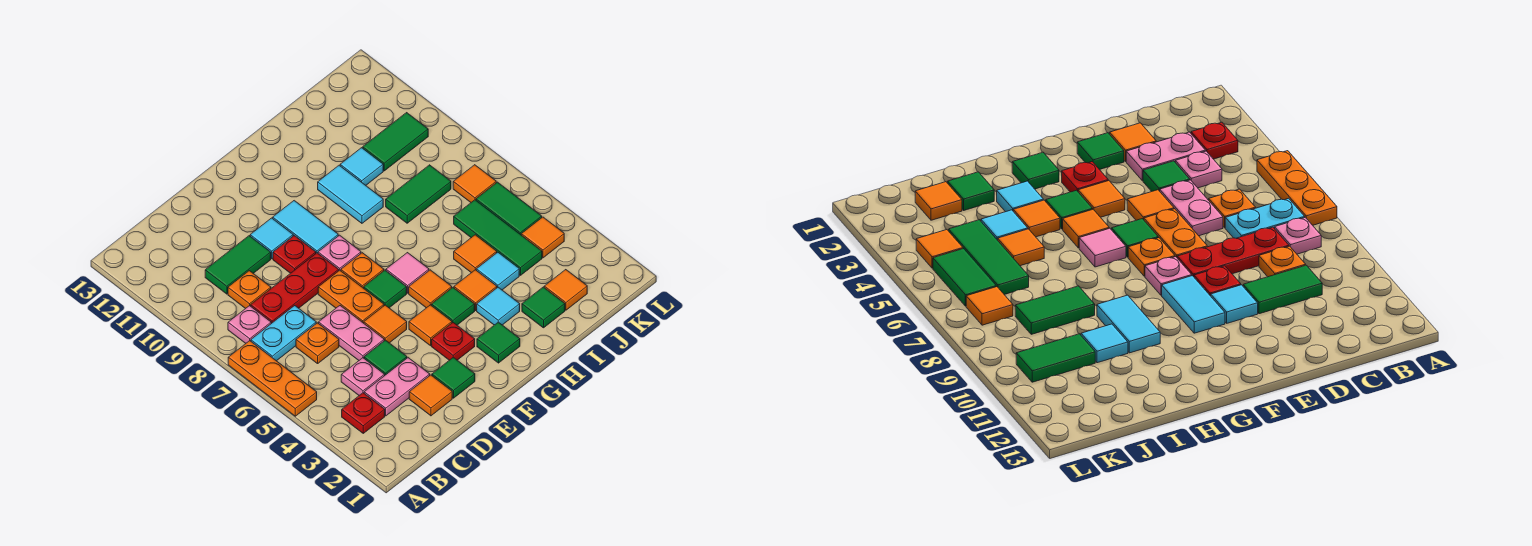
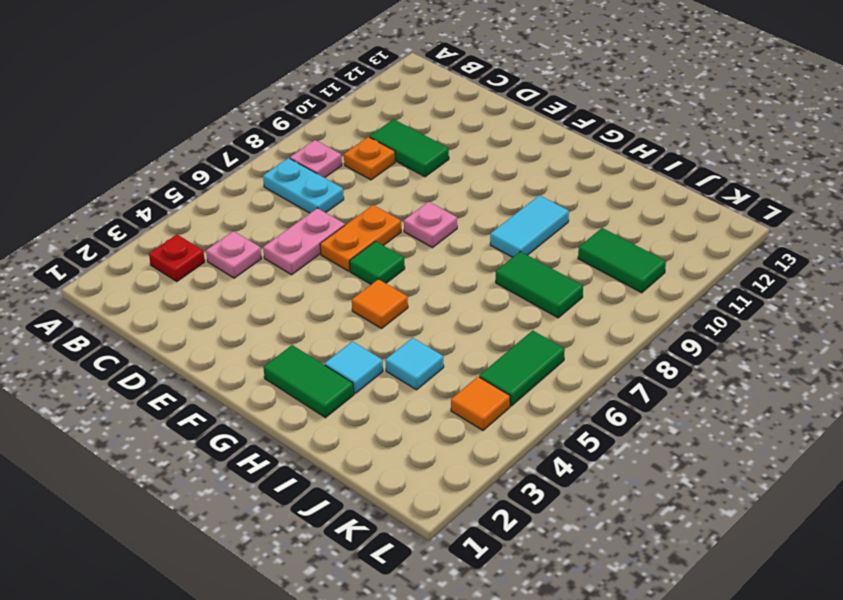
green tile G2:H2 level 1 -> green tile G2 level 1
none -> orange plate A5:A7 level 1
none -> pink plate C3:D3 level 1
none -> orange plate C6 level 1
none -> red plate C8:E8 level 1

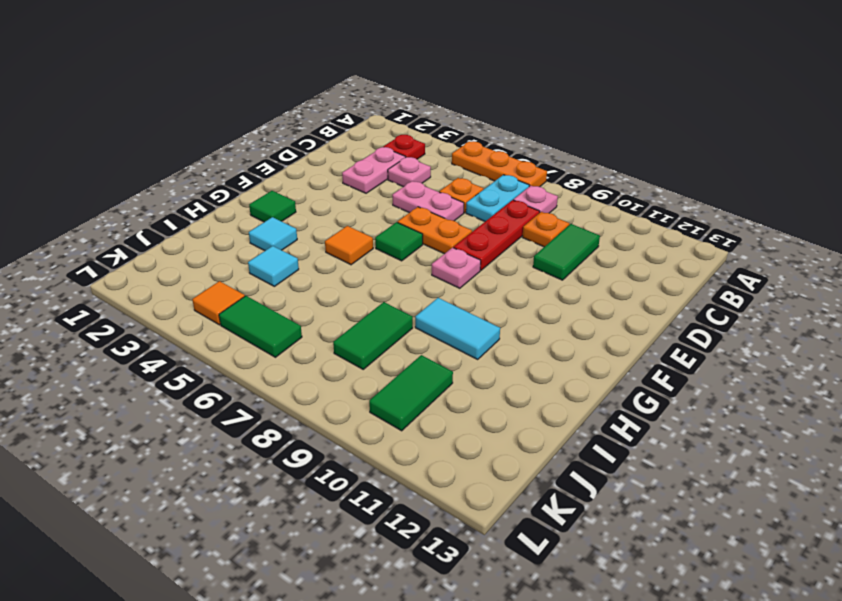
none -> orange tile D2 level 1
none -> green tile D4 level 1
none -> green tile E2 level 1
none -> orange tile E5 level 1

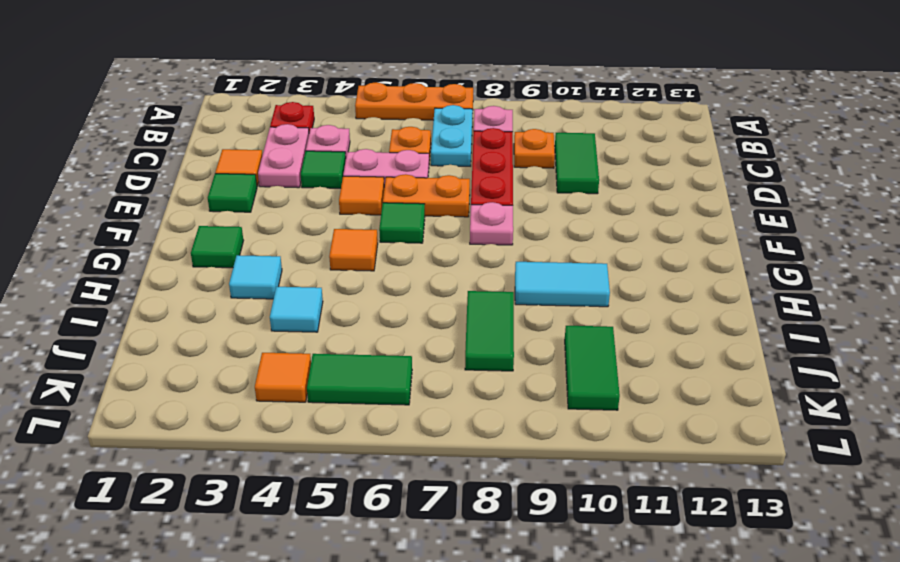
none -> red plate E9 level 1
none -> cyan tile E10 level 1
none -> red plate F3 level 1
none -> orange tile F4 level 1

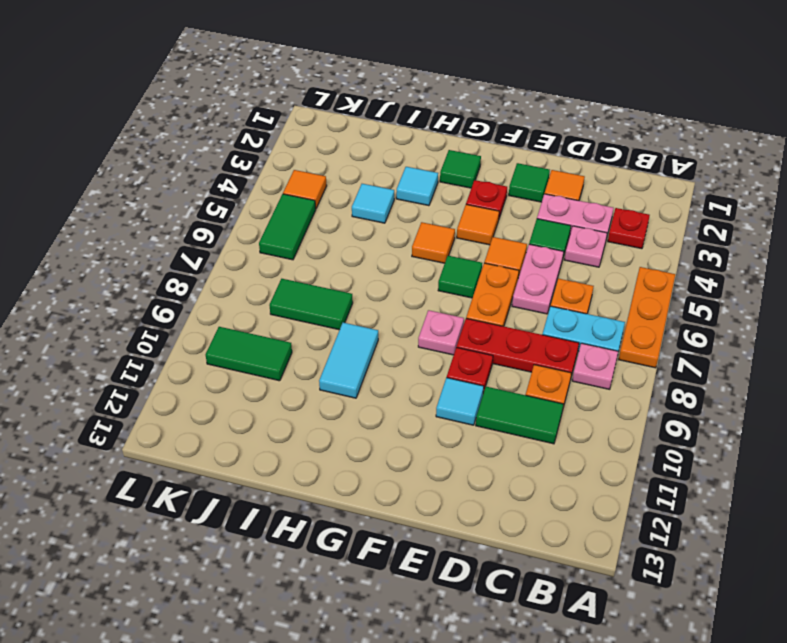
none -> orange plate F7 level 1
none -> cyan tile F9:F10 level 1
none -> green tile G4 level 1
none -> pink tile G6 level 1

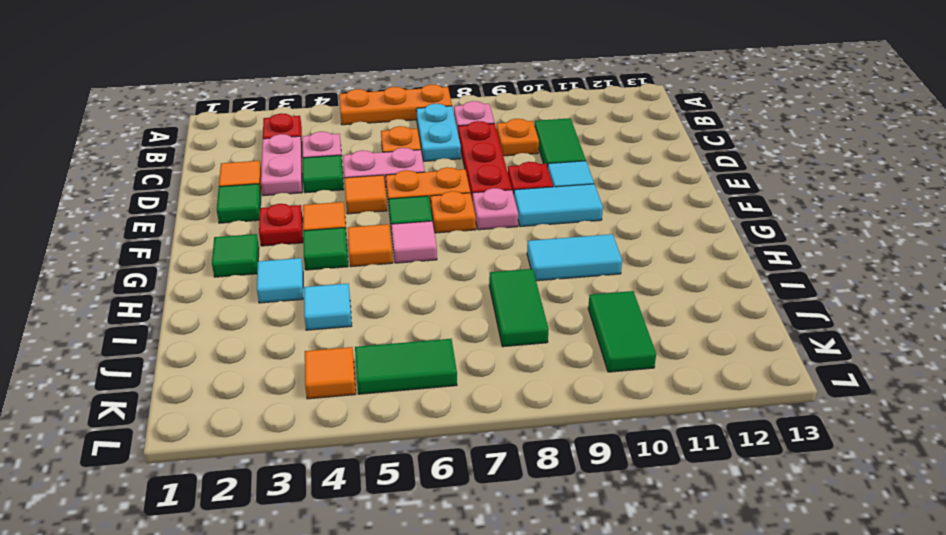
none -> orange tile H4 level 1
none -> green tile I2 level 1
none -> orange tile I5 level 1
none -> cyan tile I10 level 1

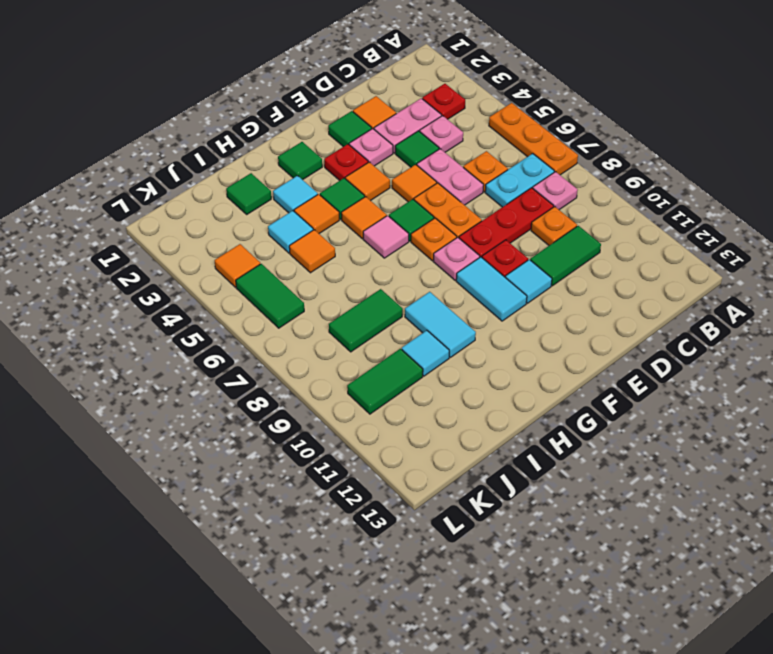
pink plate E3 level 1 -> none
none -> orange tile J2 level 1
none -> green tile J4:J6 level 1
none -> orange tile K7 level 1

